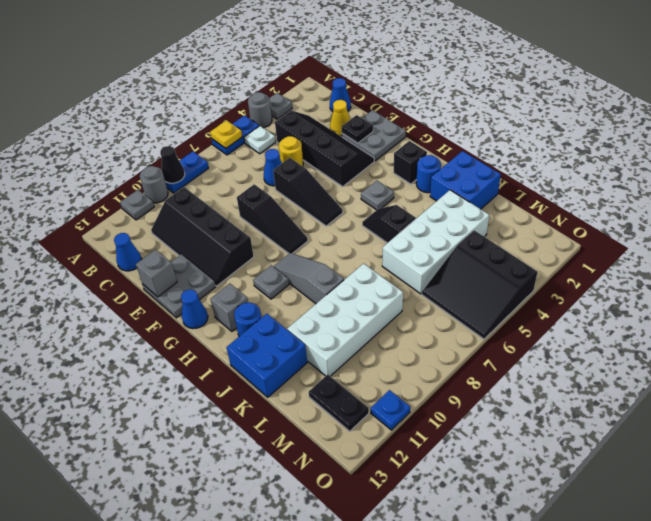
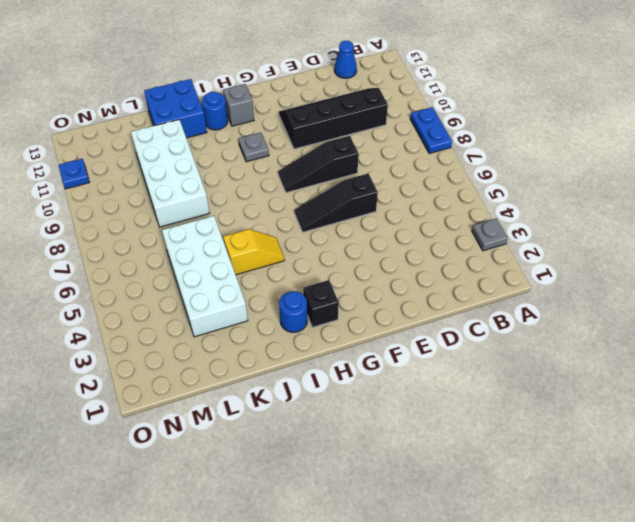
yellow slope I5:J5 level 1 top J -> black slope I5:J5 level 1 top J
none -> grey round brick A4 level 1
none -> blue plate A5:A6 level 1
none -> grey round brick A10 level 1
none -> grey plate A11 level 1

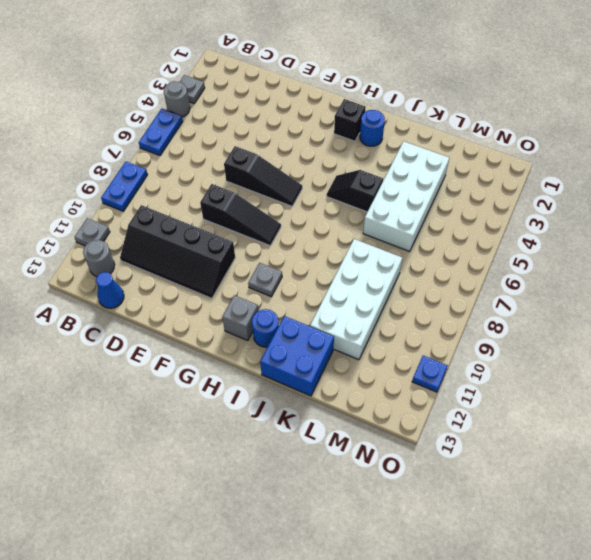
grey round brick B12 level 1 -> grey round brick A10 level 1
none -> white plate B5 level 1
none -> blue cone C1 level 1
none -> black slope C3:F4 level 1 top 4
none -> yellow cone D2 level 1

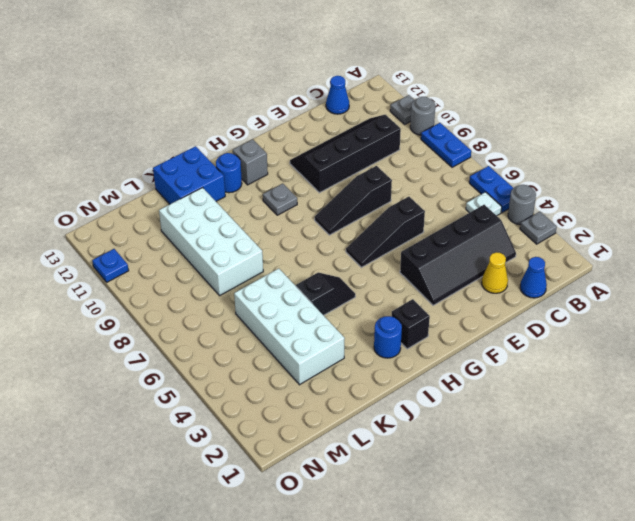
none -> yellow round brick D5 level 1
none -> blue cone D6 level 1
none -> grey plate E1:F2 level 1
none -> grey plate E12:F13 level 1

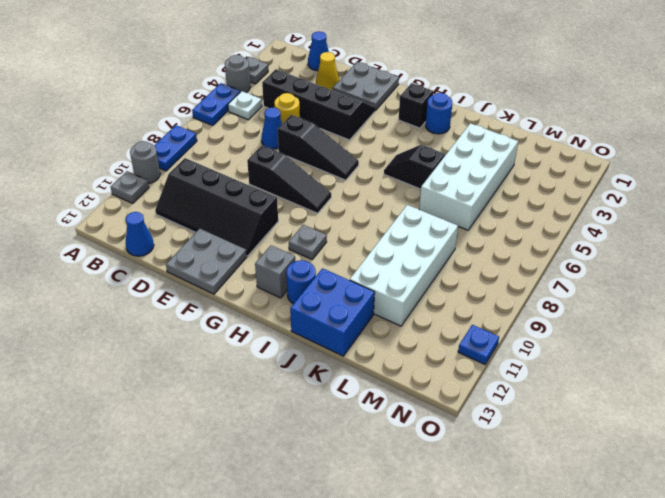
none -> blue cone G13 level 1
none -> grey plate H4 level 1
none -> grey slope H9:J9 level 1 top J
none -> blue brick J1:K2 level 1

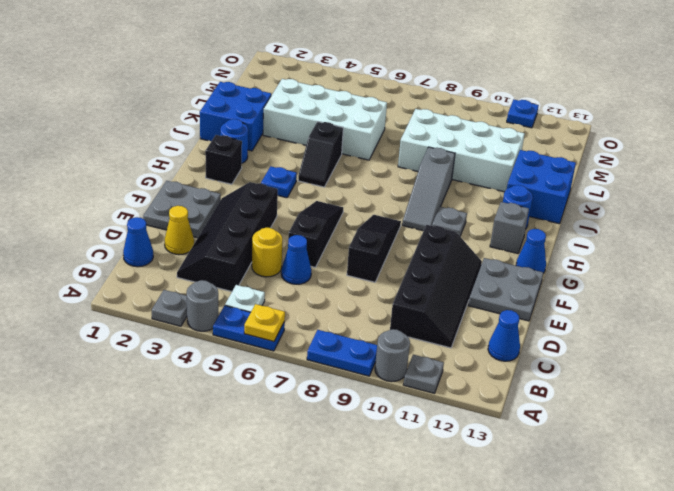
blue plate H4 level 1 -> grey plate H4 level 1
none -> black slope M4:O6 level 1 top 4
none -> black plate M12:N12 level 1
none -> black cone A9 level 2
none -> black plate E2 level 2

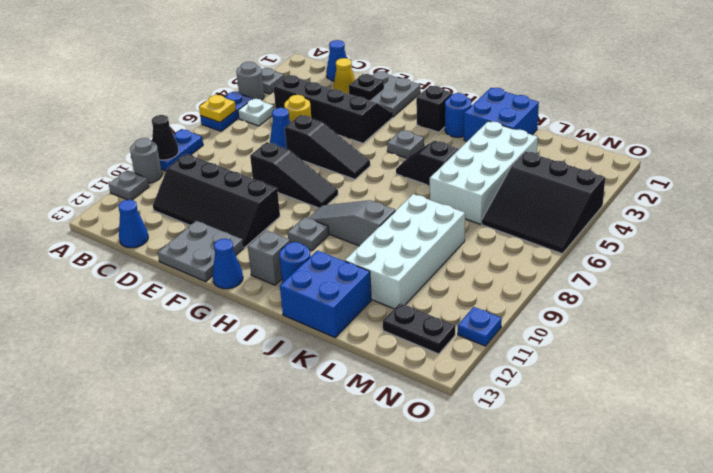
none -> grey brick E13 level 2

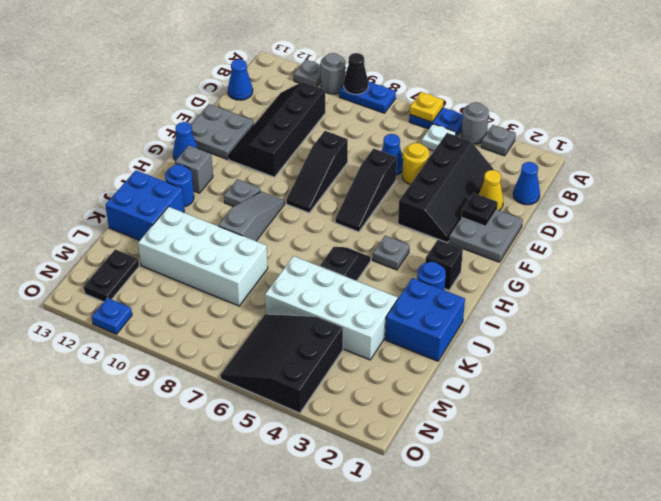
none -> grey brick E13 level 2

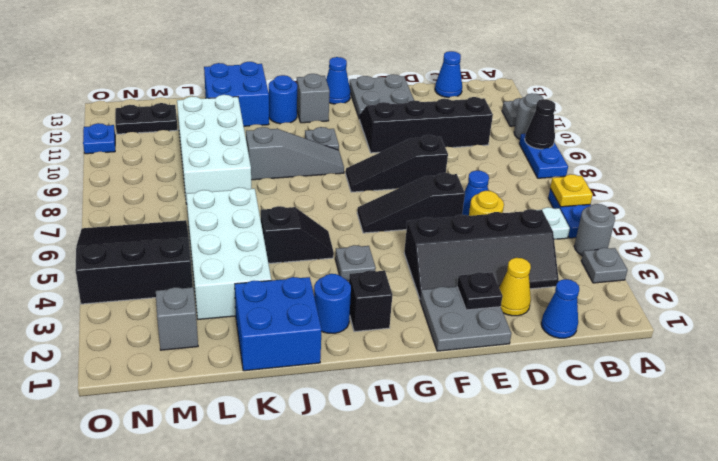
grey brick M2 level 1 -> grey brick E13 level 2

